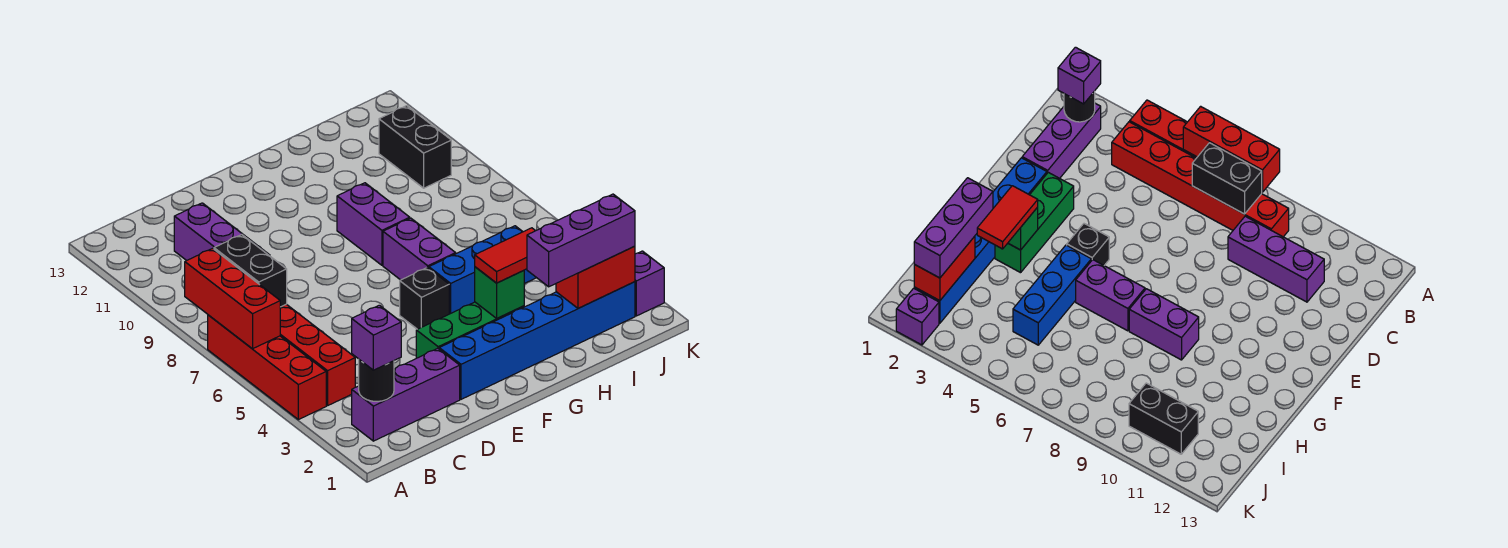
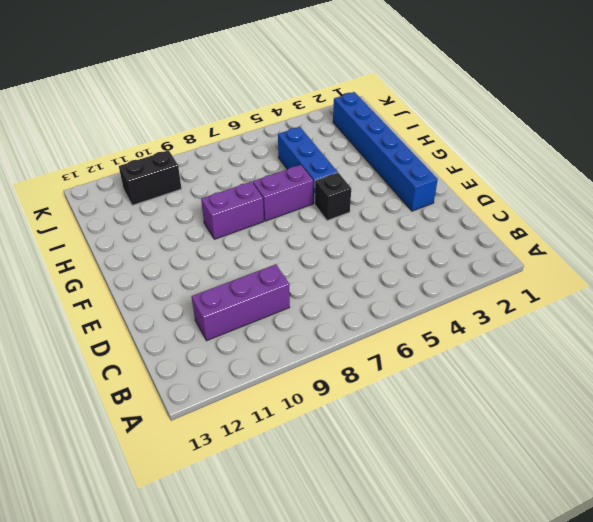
none -> red brick A4:A7 level 1
none -> purple brick B2:D2 level 1
none -> red brick B4:B9 level 1

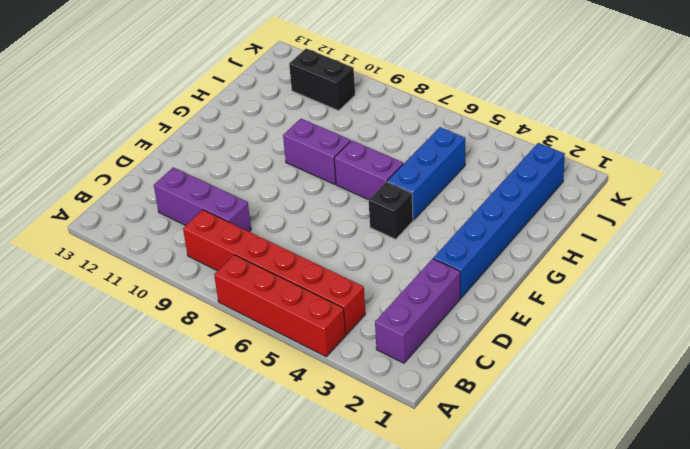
none -> green brick E3:G3 level 1
none -> purple brick K2 level 1
none -> red brick A6:A8 level 2

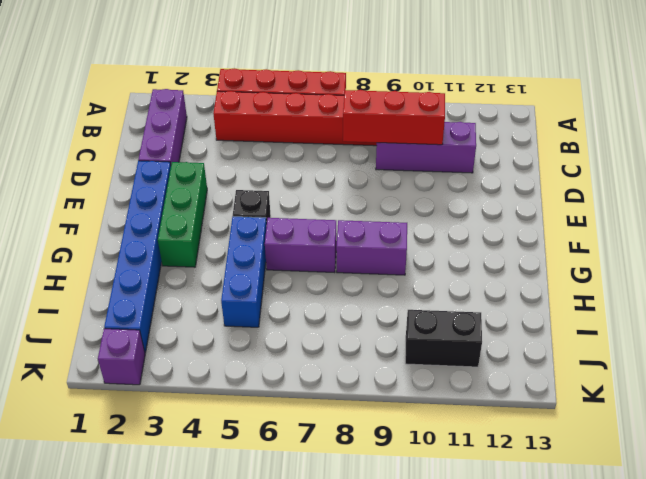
red brick C8:C10 level 2 -> red brick A6:A8 level 2
none -> black round brick B2 level 2
none -> black brick B7:B8 level 2
none -> green brick G3 level 2

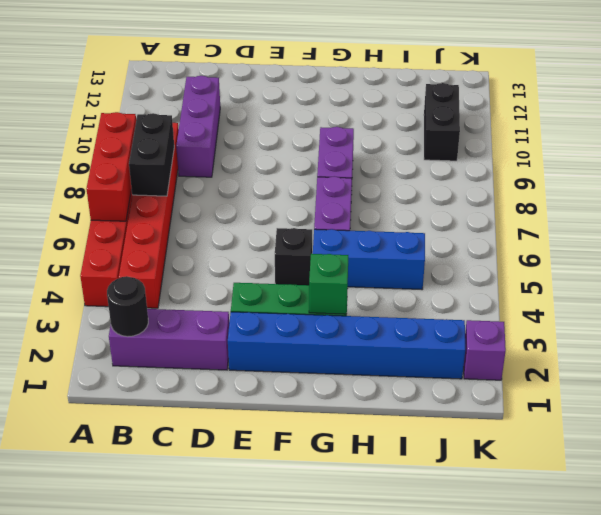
none -> red brick I2:J2 level 2
none -> purple brick B2 level 3
none -> red tile G3:H3 level 3

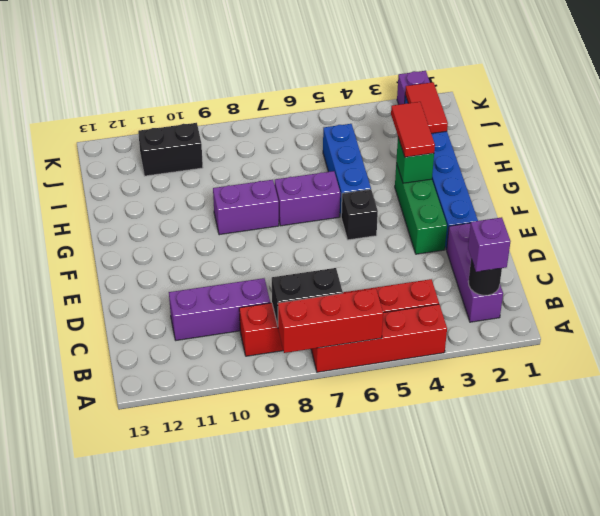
red tile I2:J2 level 2 -> red brick I2:J2 level 2
none -> purple brick H2:J2 level 3

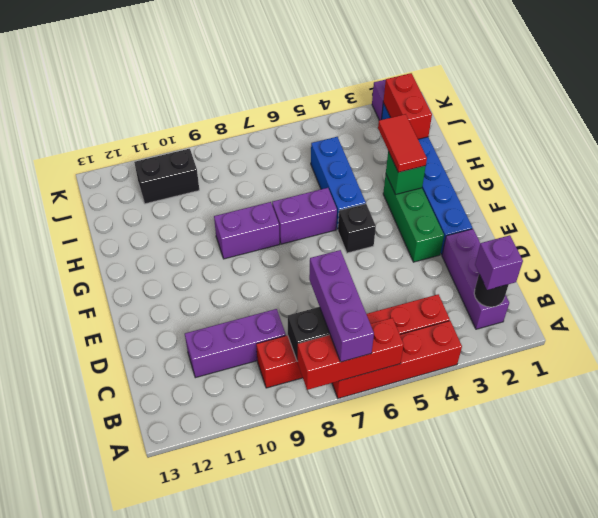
purple brick A7:C7 level 3 -> purple brick H2:J2 level 3

